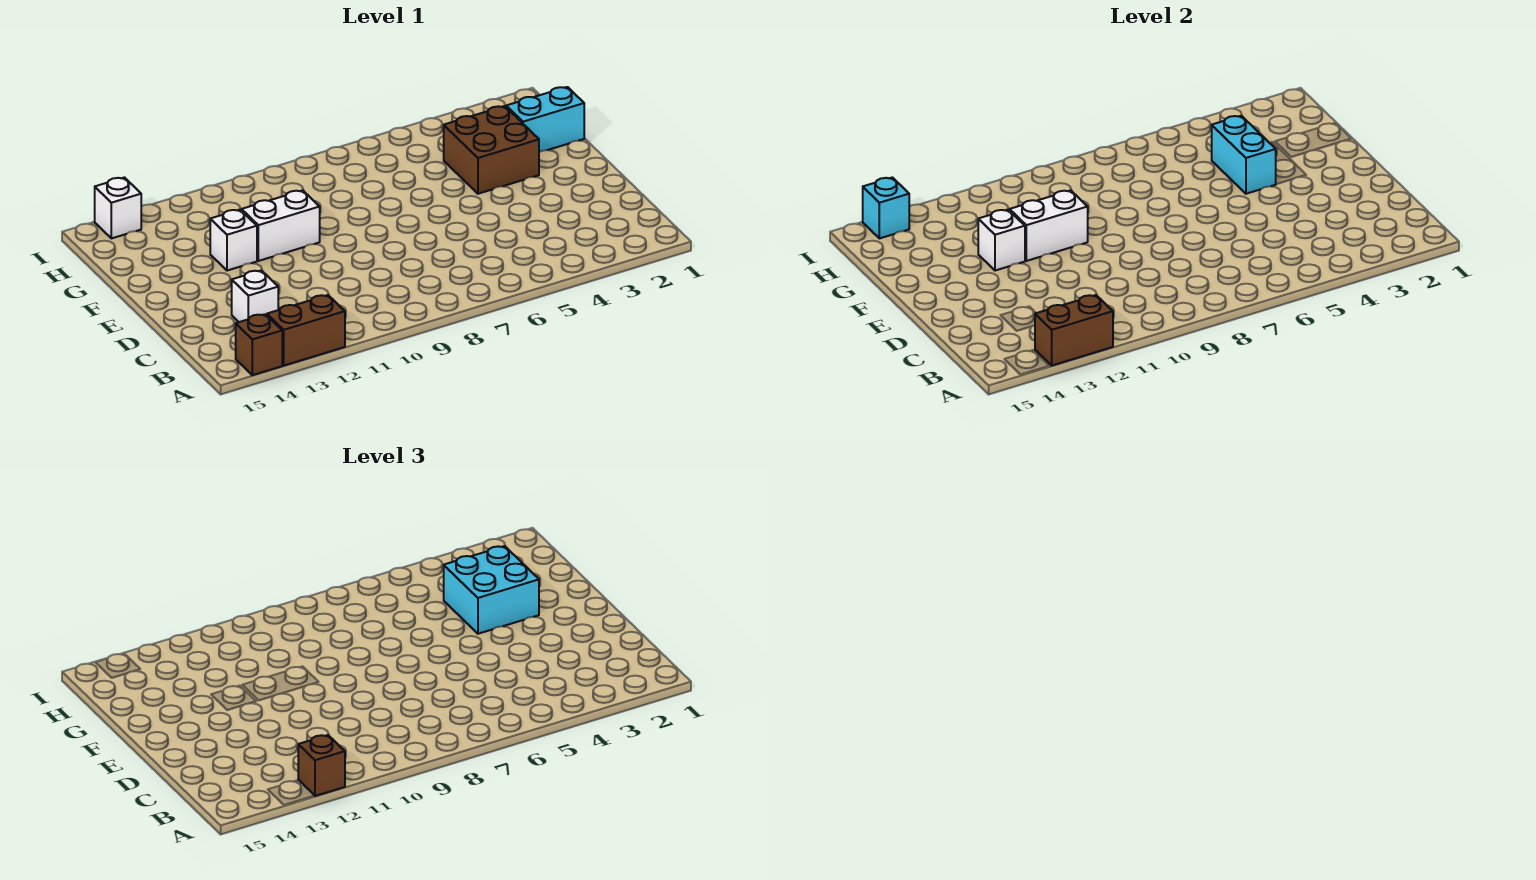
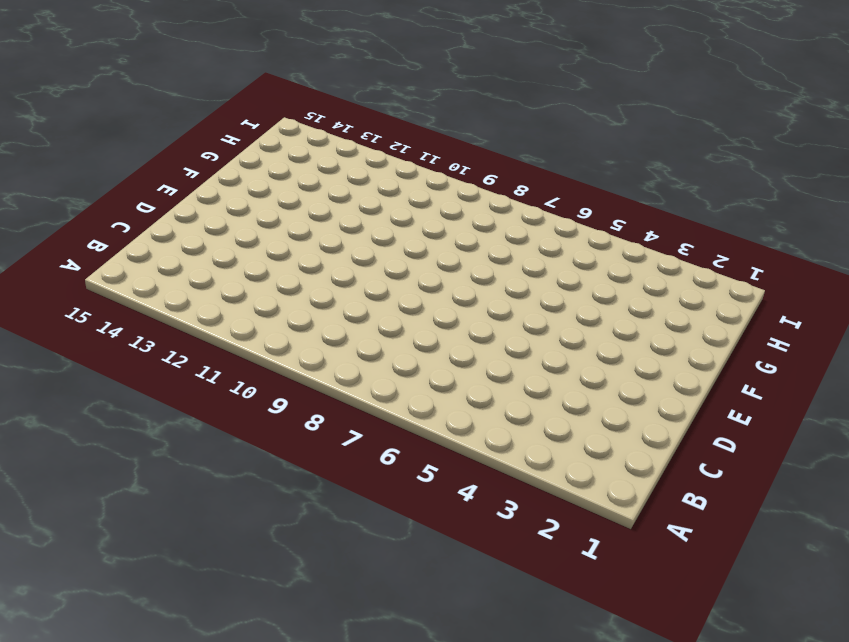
none -> brown brick A12:A13 level 1
none -> brown brick A14 level 1
none -> white brick C13 level 1

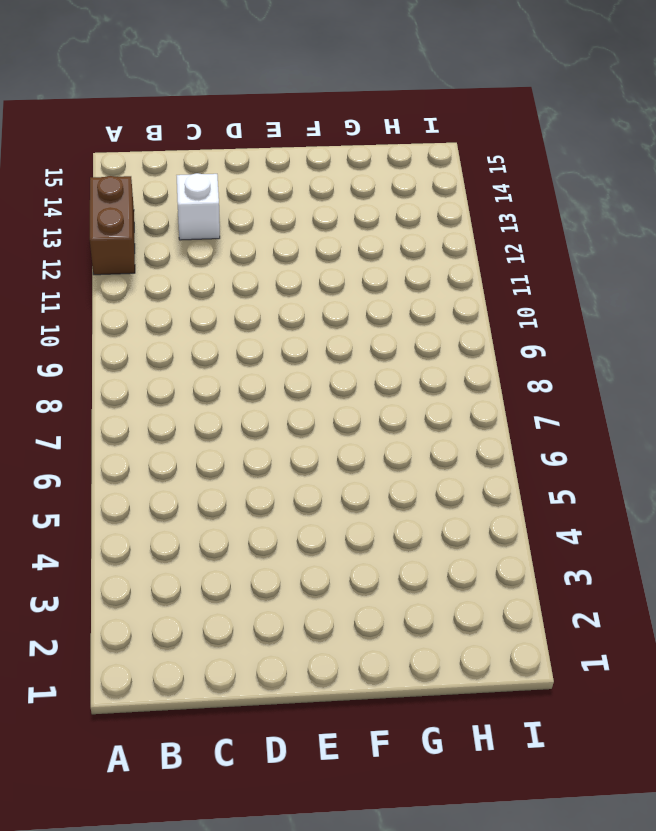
none -> brown brick A14 level 1
none -> brown brick F3:G4 level 1
none -> white brick F10:F11 level 1

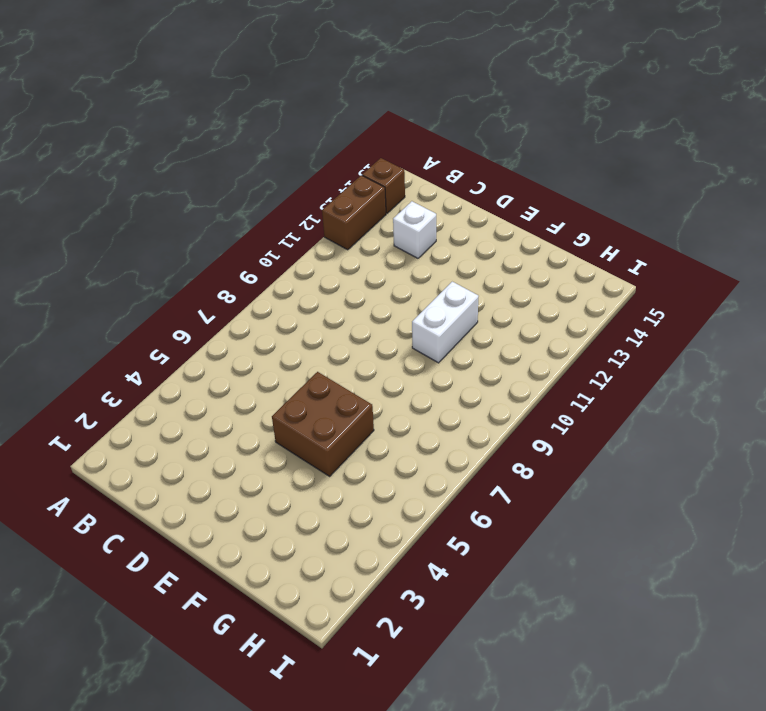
brown brick E5:F6 level 1 -> brown brick F3:G4 level 1
none -> white brick F12 level 1
none -> cyan brick G1:G2 level 1
none -> white brick I14 level 1

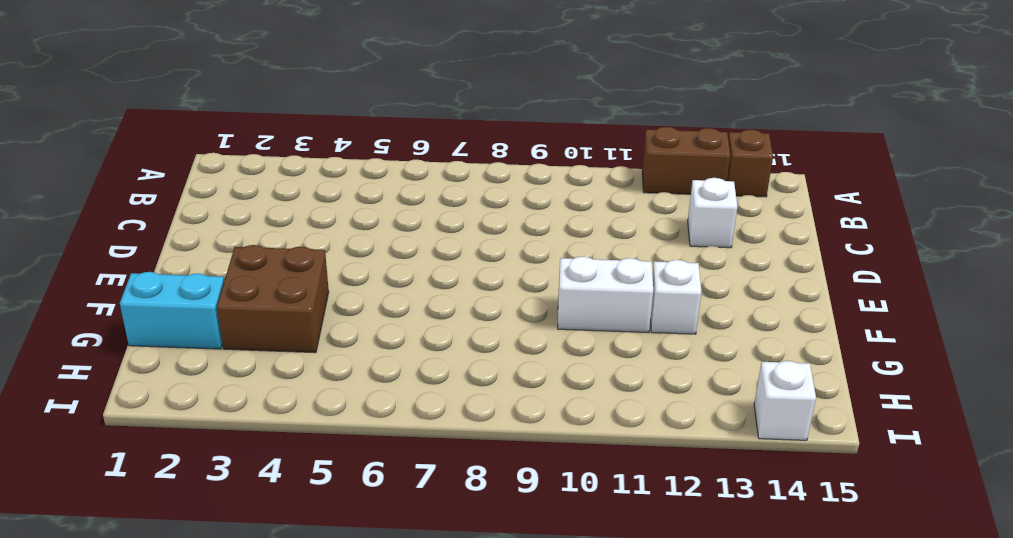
none -> brown brick A12:A13 level 2
none -> cyan brick F4:G4 level 2
none -> white brick F10:F11 level 2

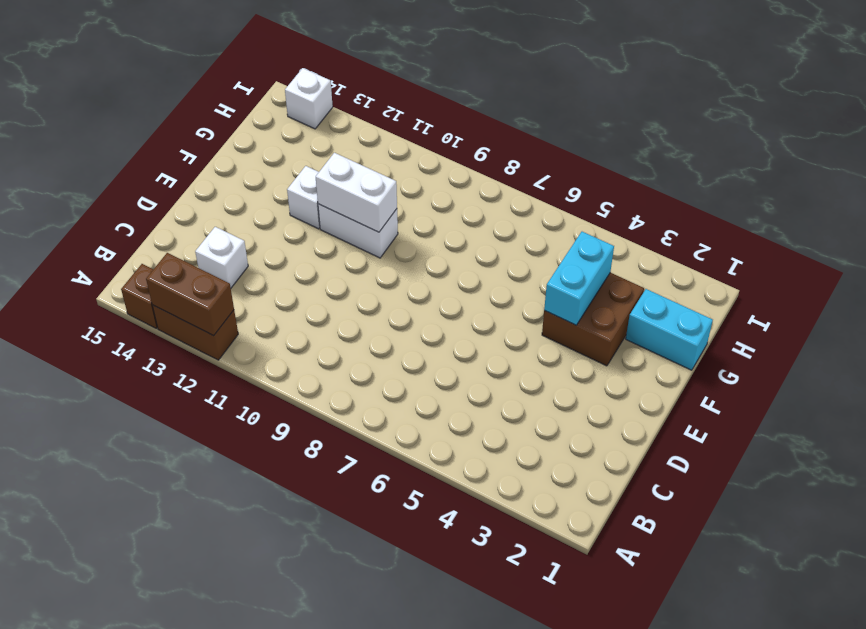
none -> white brick F12 level 2
none -> cyan brick I14 level 2
none -> brown brick A12 level 3

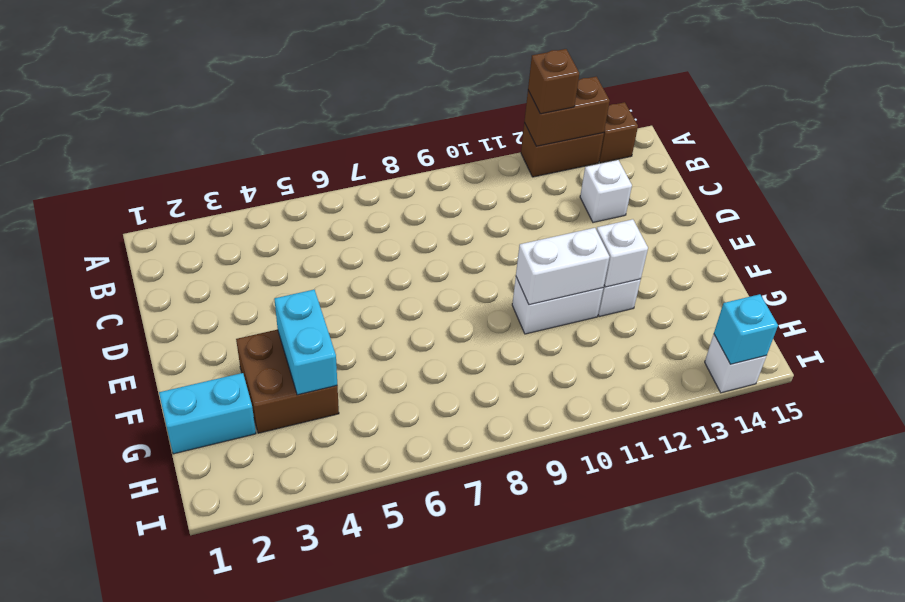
none -> cyan brick F3:G4 level 3

